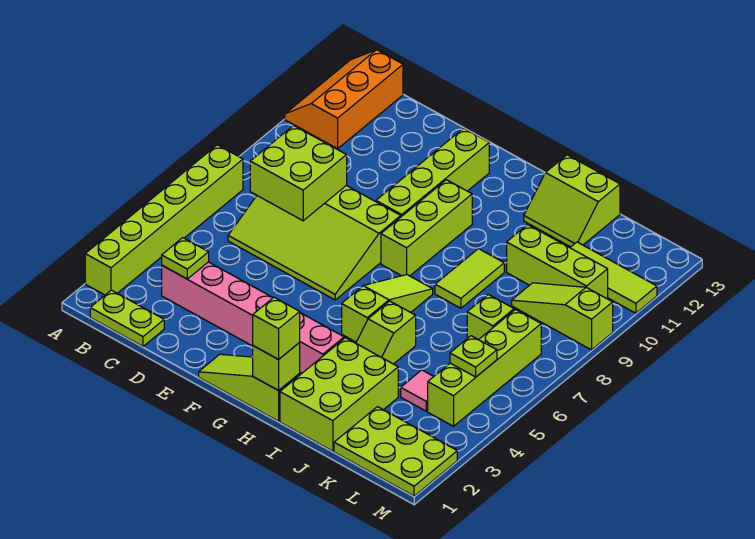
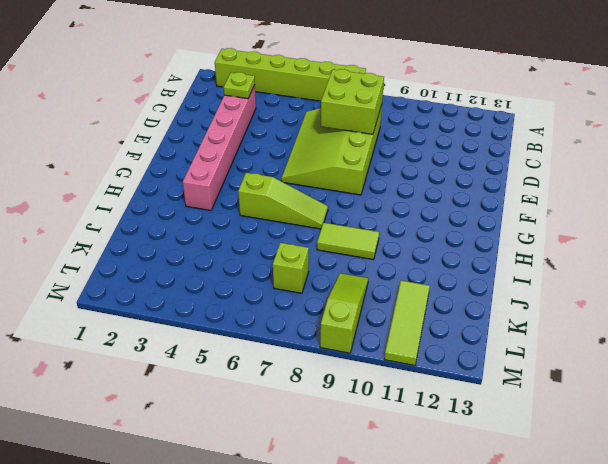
none -> orange slope A11:B13 level 1 top B
none -> lime plate B1:C1 level 1
none -> lime slope F1:H1 level 1 top H

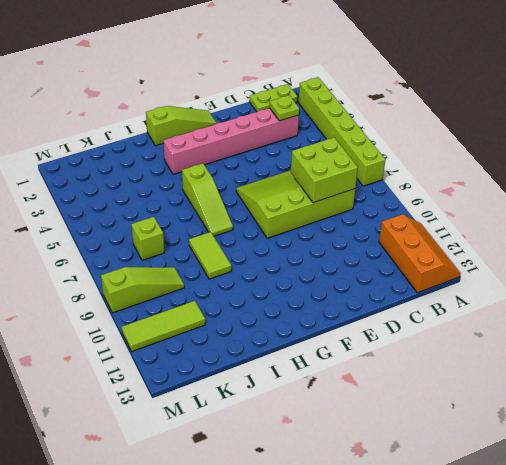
none -> lime brick F9:F12 level 1
none -> lime brick G8:G10 level 1
none -> lime brick I1:J3 level 1

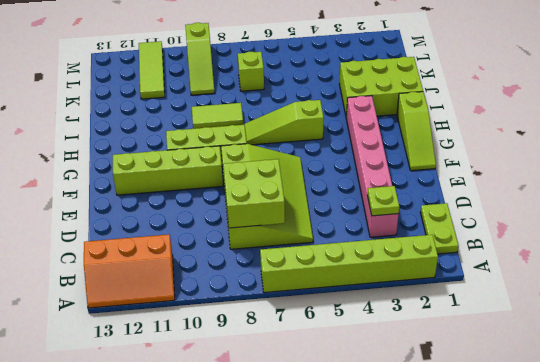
none -> lime slope I4:I5 level 1 top 5
none -> lime slope I12:J13 level 1 top 13
none -> lime brick J10:L10 level 1

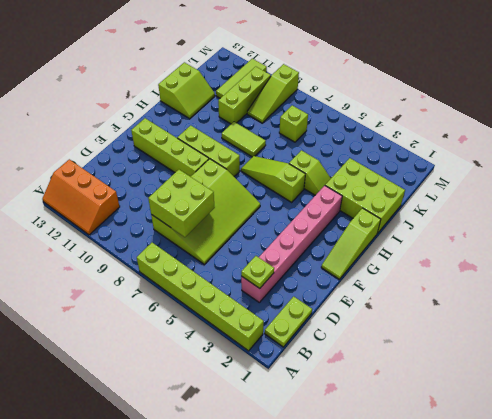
none -> lime plate K1:M2 level 1
none -> pink tile K4 level 1
none -> lime brick L4:L7 level 1

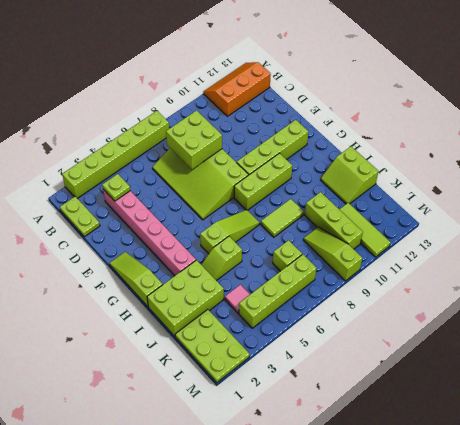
none -> lime brick H1 level 2
none -> lime plate L5 level 2
none -> lime brick H1 level 3

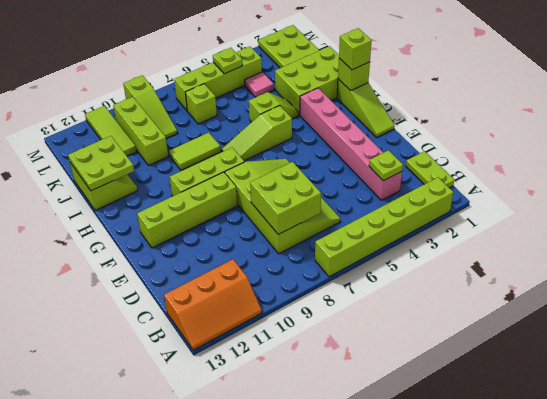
lime plate I12:J13 level 2 -> none

